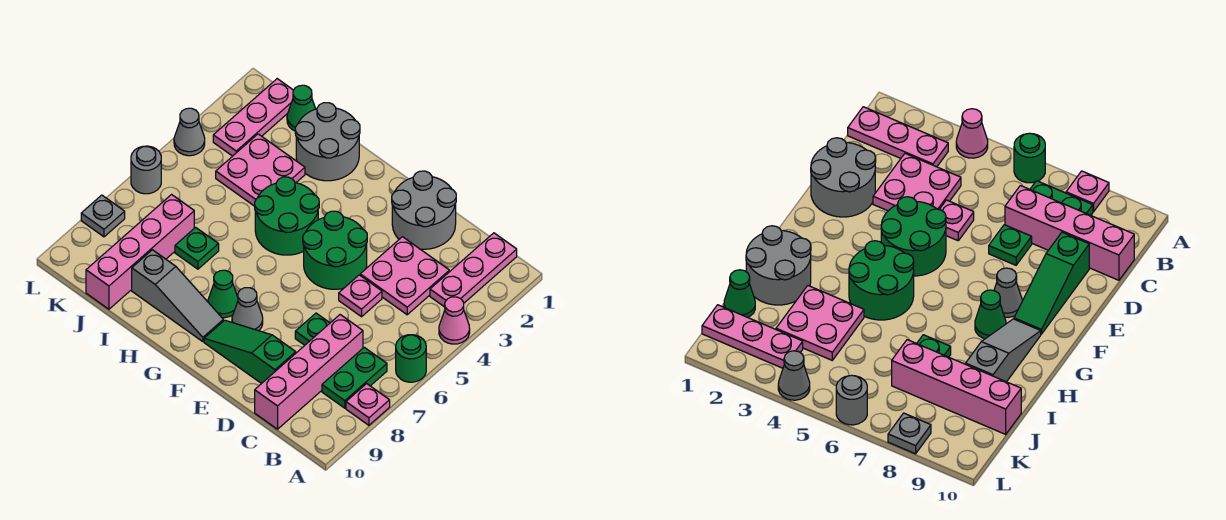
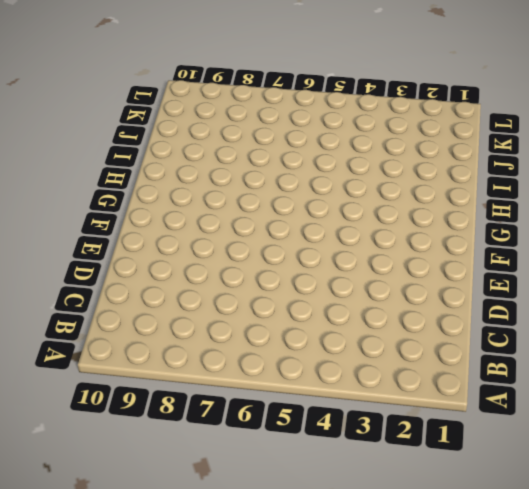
none -> pink cone A4 level 1
none -> green round brick A6 level 1
none -> pink plate A8 level 1

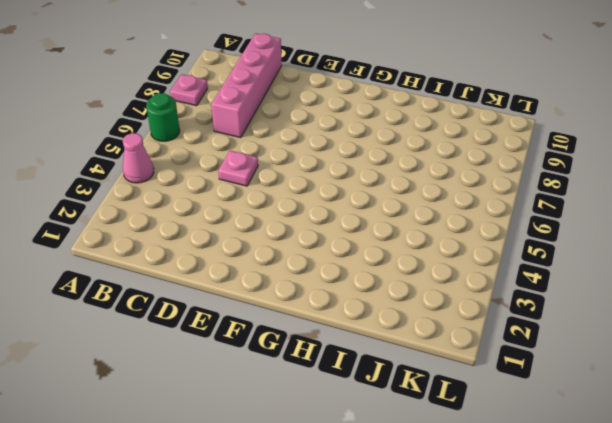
none -> pink plate B1:B3 level 1
none -> green plate B7:B8 level 1
none -> pink plate C3:D4 level 1

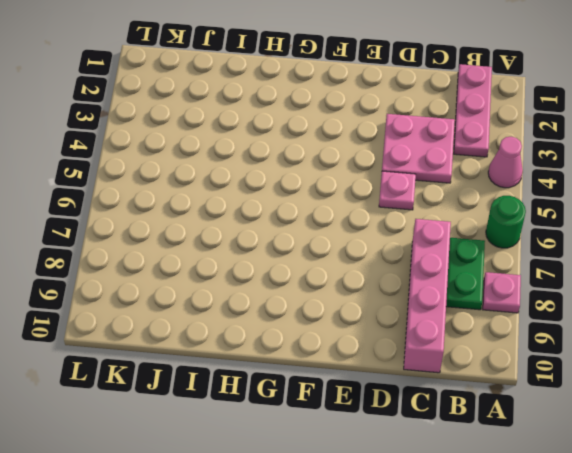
none -> grey round brick D1:E2 level 1
none -> green plate D7 level 1
none -> green slope D9:F9 level 1 top D

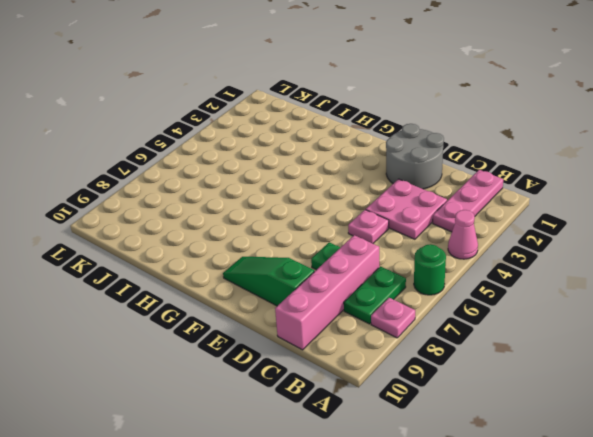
none -> green round brick E4:F5 level 1
none -> grey cone F8 level 1
none -> green round brick G4:H5 level 1

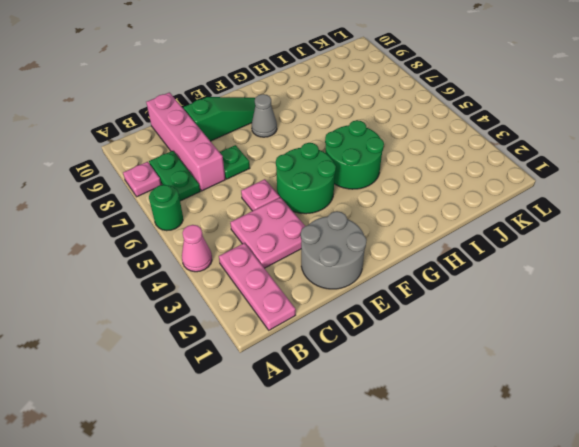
none -> green cone G8 level 1
none -> grey slope G9:I9 level 1 top I
none -> grey round brick H1:I2 level 1

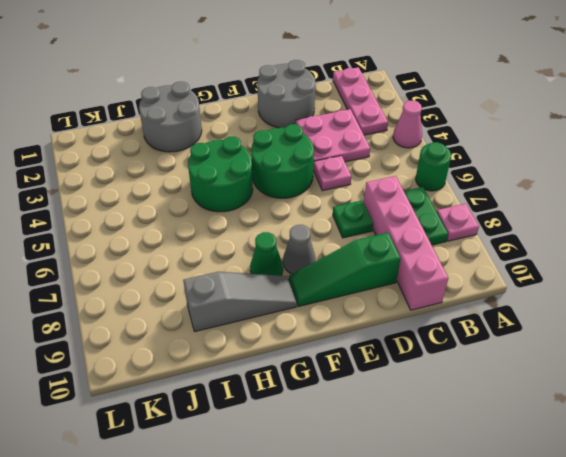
none -> pink plate I3:J4 level 1
none -> green plate I7 level 1
none -> green cone J1 level 1

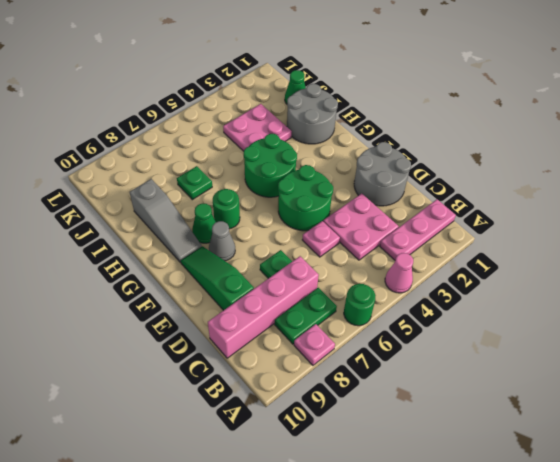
green round brick G7 level 1 -> none
none -> pink brick J7:J10 level 1
none -> pink plate K1:K3 level 1
none -> grey cone L4 level 1

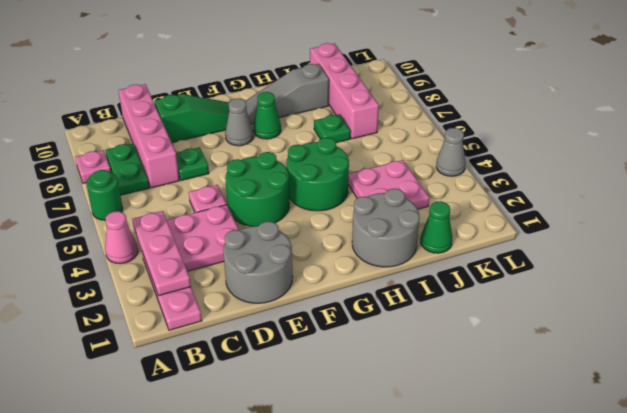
pink plate B2:B4 level 2 -> pink plate K1:K3 level 1
none -> grey round brick L6 level 1
none -> grey plate L8 level 1

